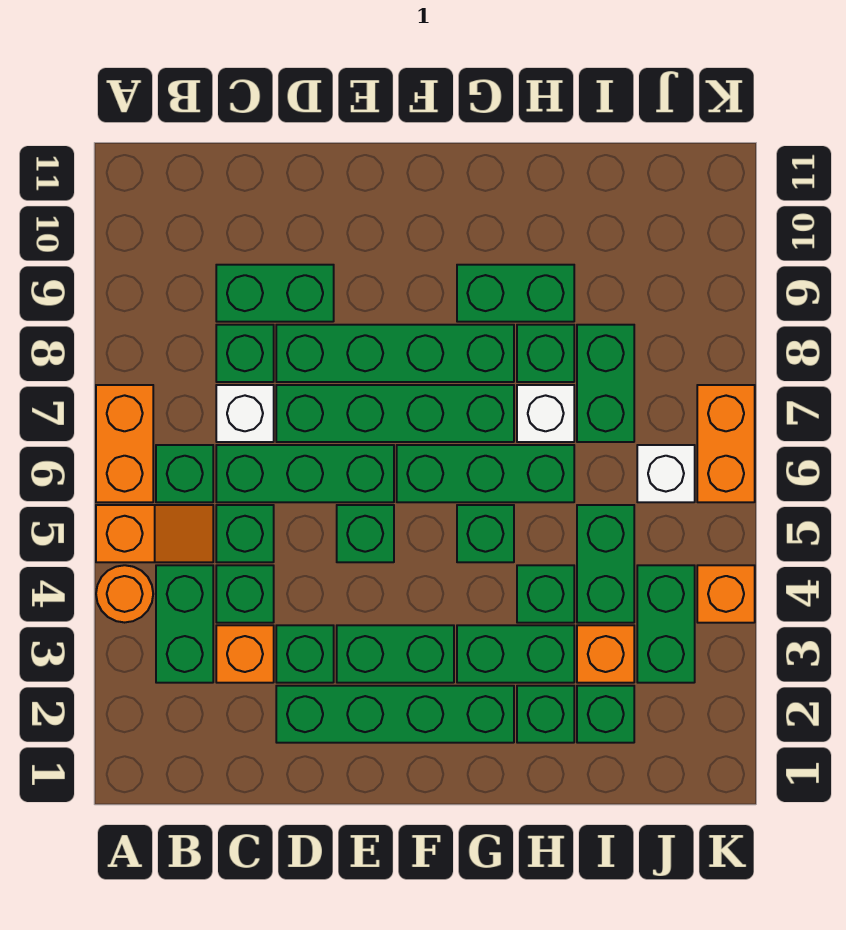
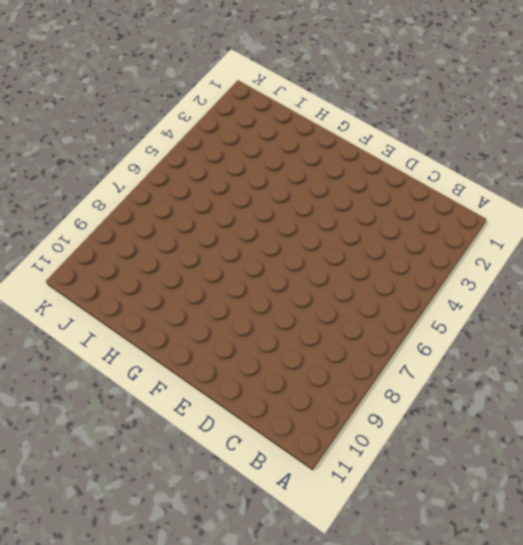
none -> orange round brick A4 level 1
none -> orange slope A5:B5 level 1 top A
none -> orange brick A6:A7 level 1
none -> green brick B3:B4 level 1

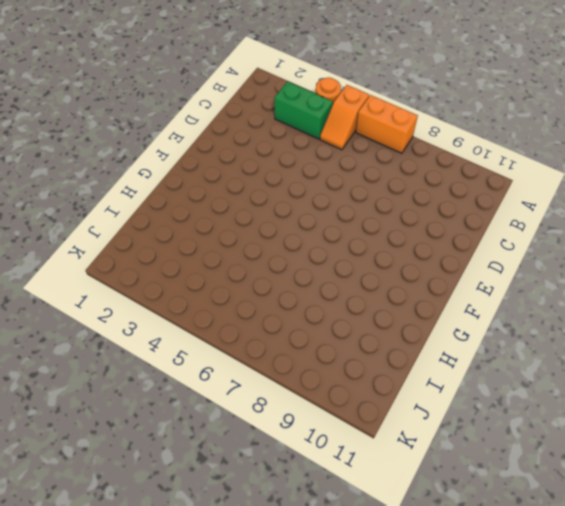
none -> green brick B6 level 1
none -> orange brick C3 level 1
none -> green brick C4 level 1
none -> green brick C5 level 1

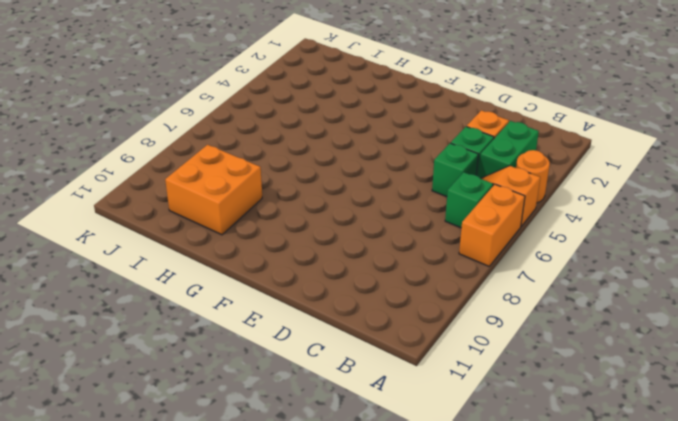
orange brick H9:I10 level 1 -> green brick G9:H9 level 1
none -> green brick C6:E6 level 1
none -> white brick C7 level 1
none -> green brick C8 level 1
none -> green brick C9:D9 level 1

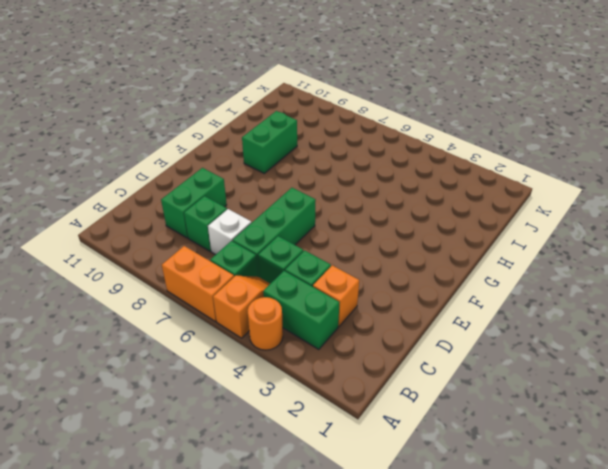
none -> green brick D2:G2 level 1
none -> green brick D3 level 1
none -> green brick D7:G7 level 1
none -> green brick D8:G8 level 1

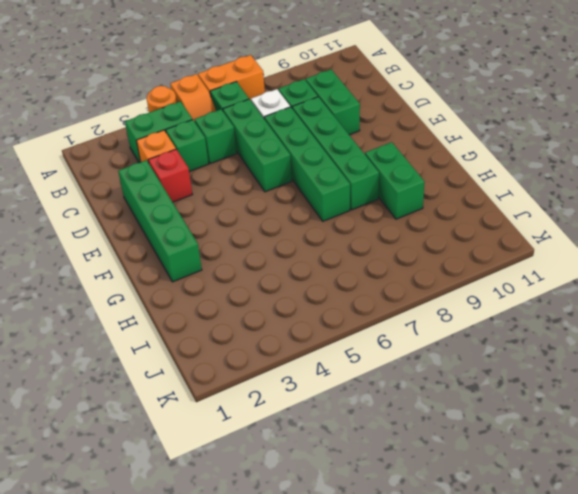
red brick D3 level 1 -> green brick D3 level 1
none -> green brick E3:F3 level 1
none -> green brick E5 level 1
none -> green brick F6:H6 level 1
none -> green brick G3:H3 level 1

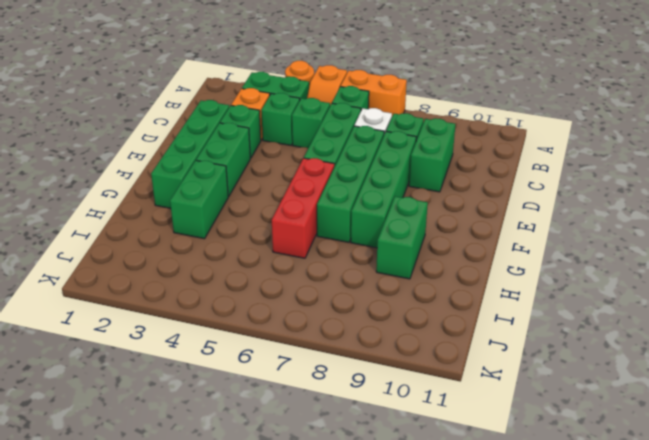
red brick F6:H6 level 1 -> green brick F6:H6 level 1
none -> green brick E5 level 1
none -> green brick G5 level 1
none -> green brick H2 level 1
none -> green brick H4 level 1

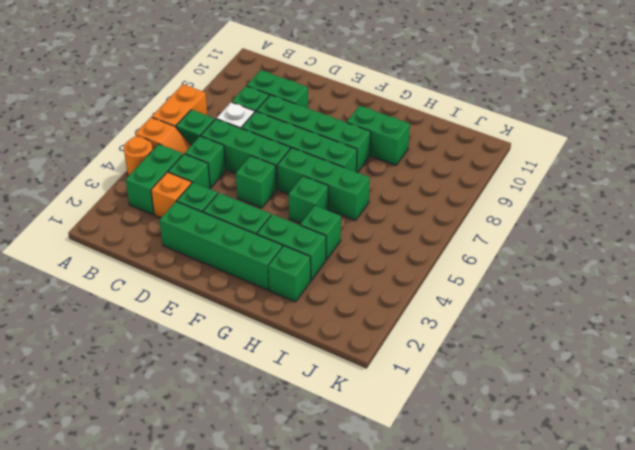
none -> white brick H7 level 1
none -> green brick H8 level 1
none -> green brick I2 level 1
none -> orange brick I3 level 1

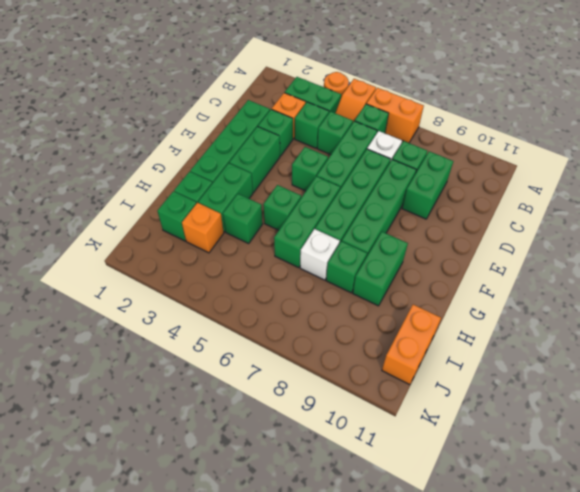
orange brick I11:J11 level 1 -> orange brick K6:K7 level 1
none -> green brick I4:I5 level 1
none -> green brick I7:I8 level 1
none -> green brick J3:J4 level 1
none -> white brick J6 level 1

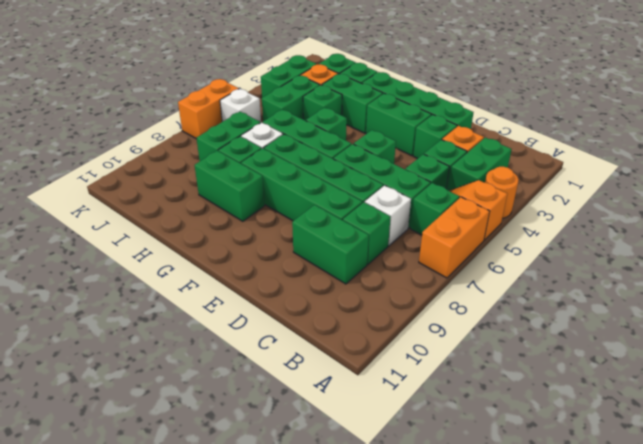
none -> orange brick K4 level 1

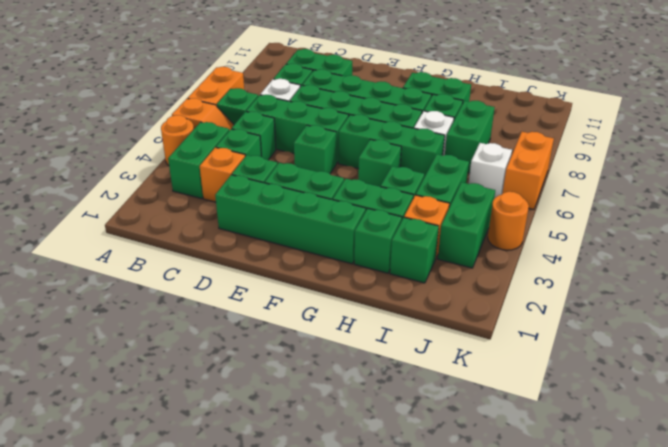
orange round brick K4 level 1 -> orange brick K4 level 1

